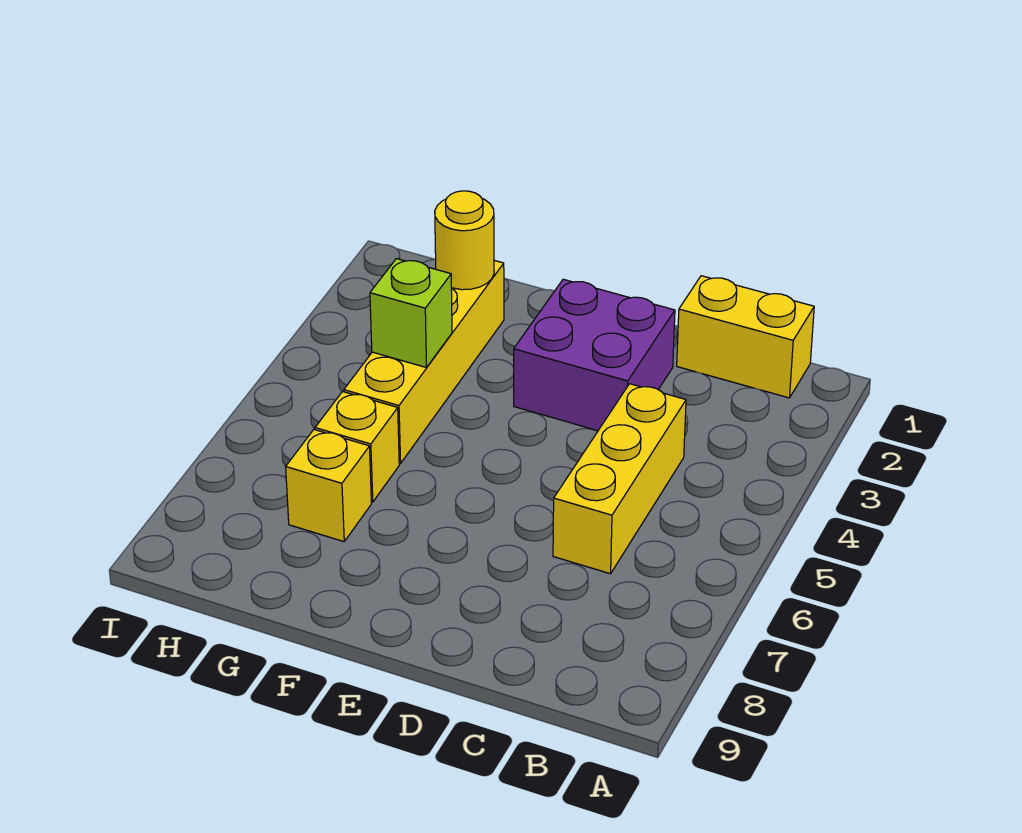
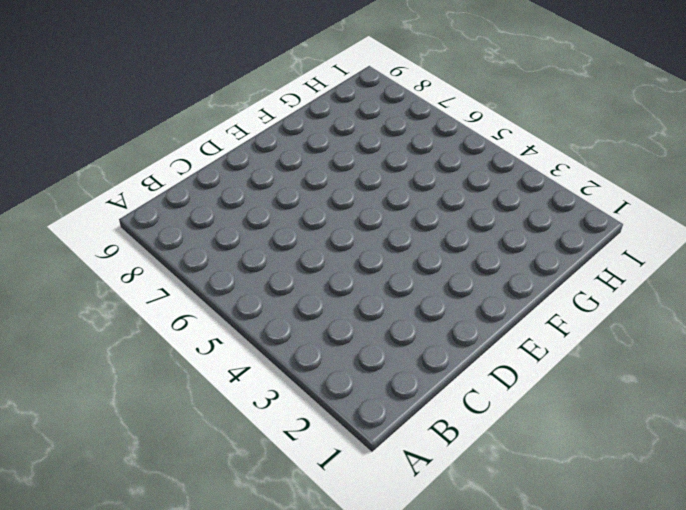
none -> yellow brick B1:C1 level 1
none -> yellow brick C4:C6 level 1

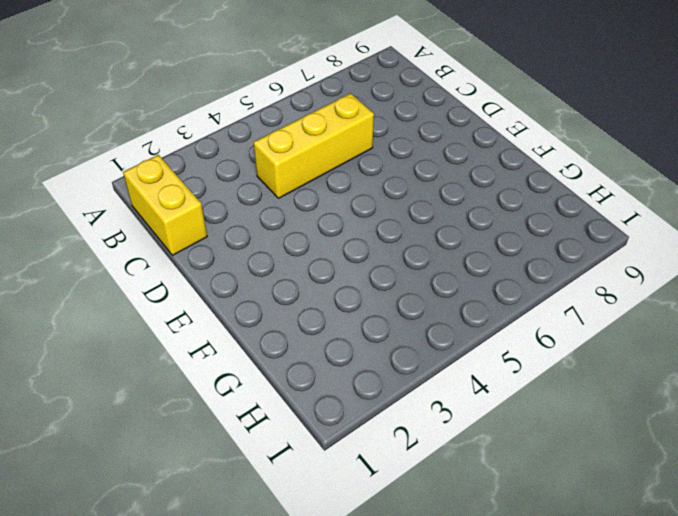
none -> purple brick D2:E3 level 1
none -> yellow brick G2:G5 level 1

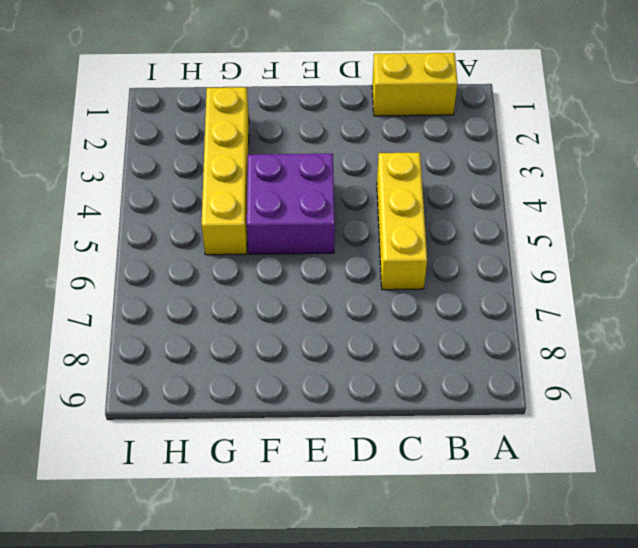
purple brick E4:F5 level 1 -> purple brick D2:E3 level 1
none -> yellow brick G6 level 1
none -> yellow brick G7 level 1

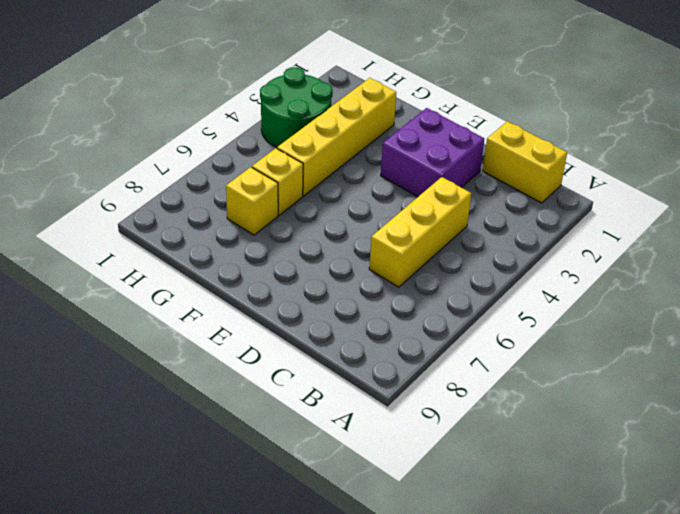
green round brick H3:I4 level 1 -> none
none -> yellow round brick G2 level 2
none -> lime brick G4 level 2

